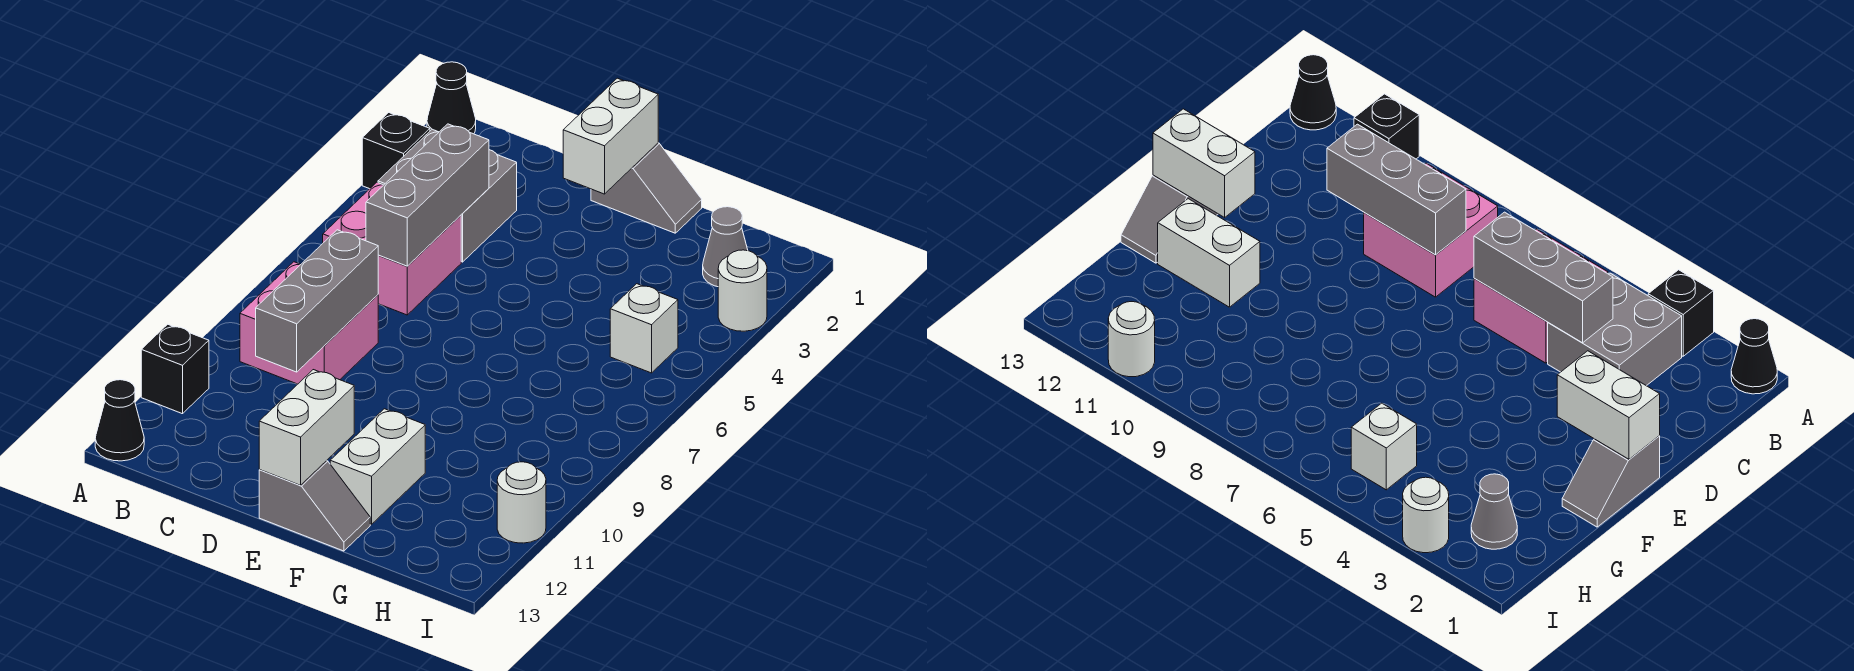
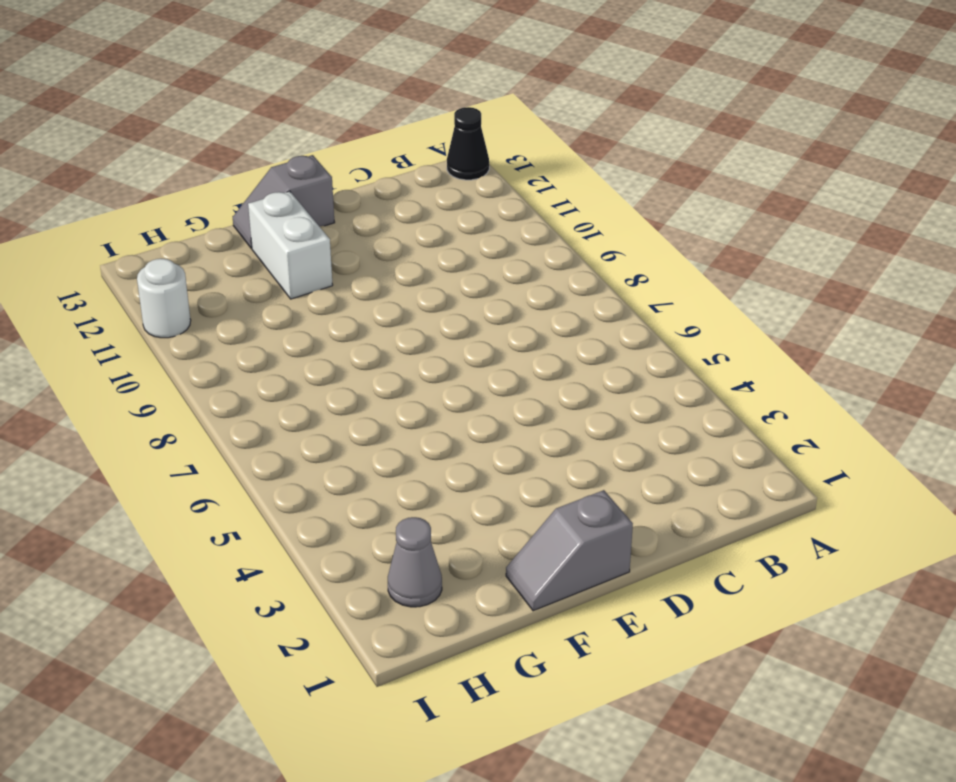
none -> black cone A1 level 1
none -> black brick A3 level 1
none -> black brick A11 level 1

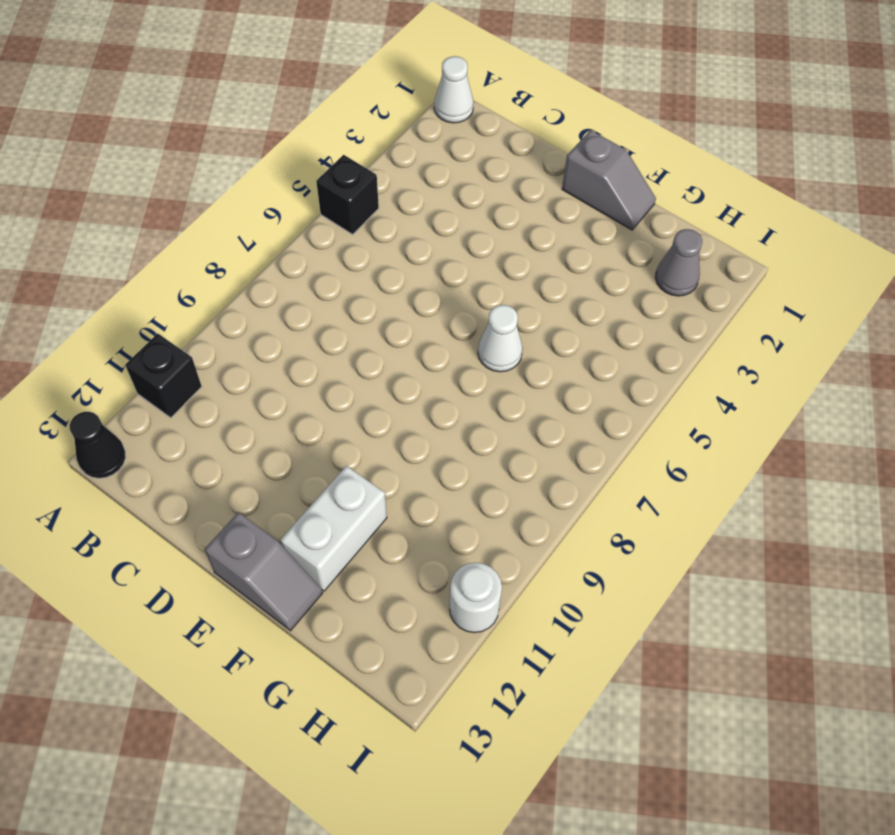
white cone A1 level 1 -> black cone A1 level 1
black brick A5 level 1 -> black brick A3 level 1
white cone F6 level 1 -> none
none -> grey brick B3:C4 level 1
none -> pink brick B5:C6 level 1
none -> pink brick B8:C9 level 1

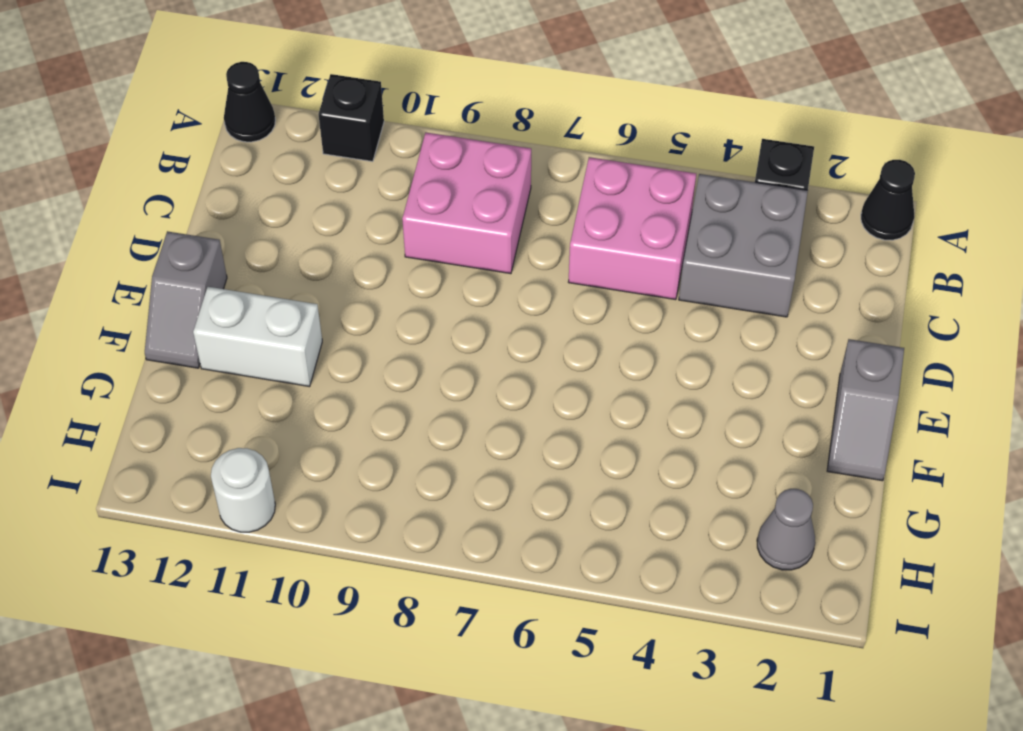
none -> white brick H5 level 1
none -> white round brick I3 level 1
none -> grey brick C4:C6 level 2

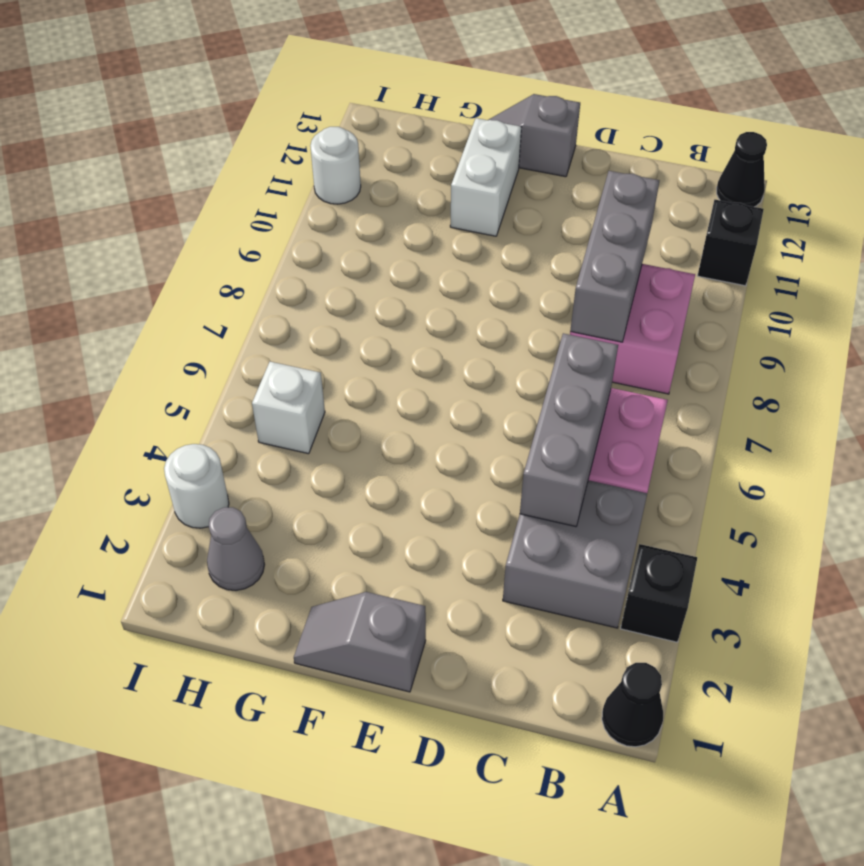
none -> white brick E1:E2 level 2
none -> white brick E12:E13 level 2

